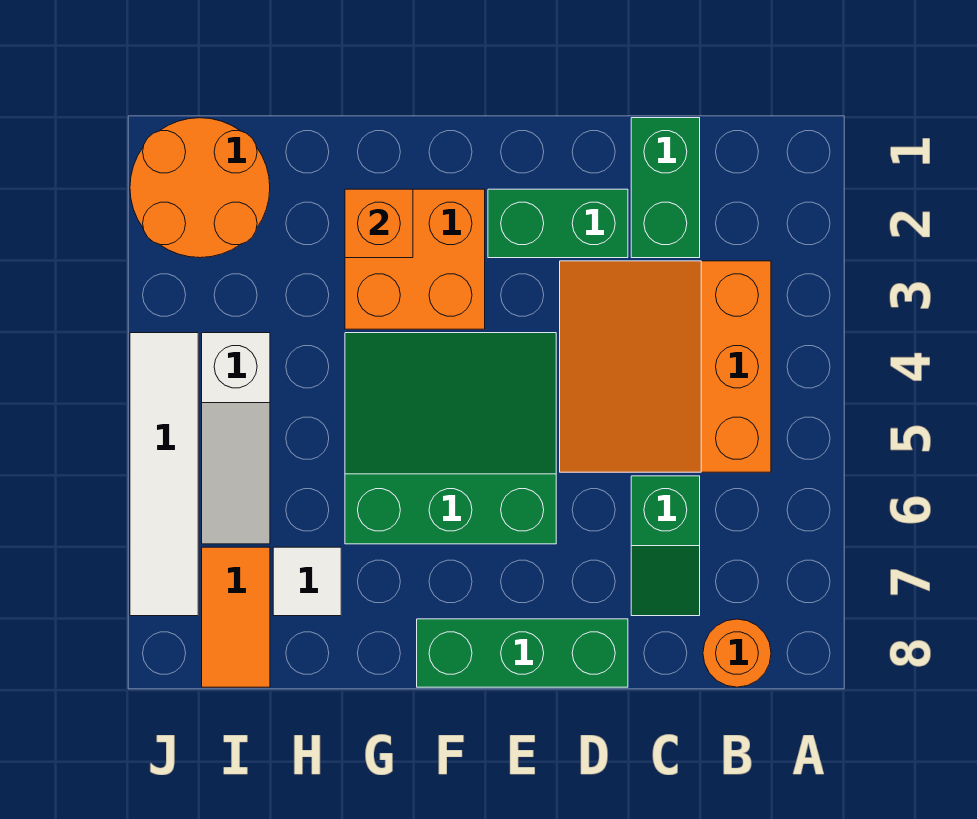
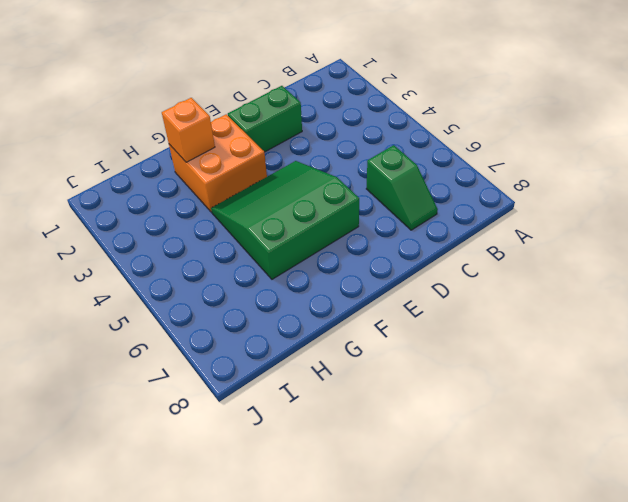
none -> orange slope B3:D5 level 1 top B
none -> orange round brick B8 level 1
none -> green brick C1:C2 level 1

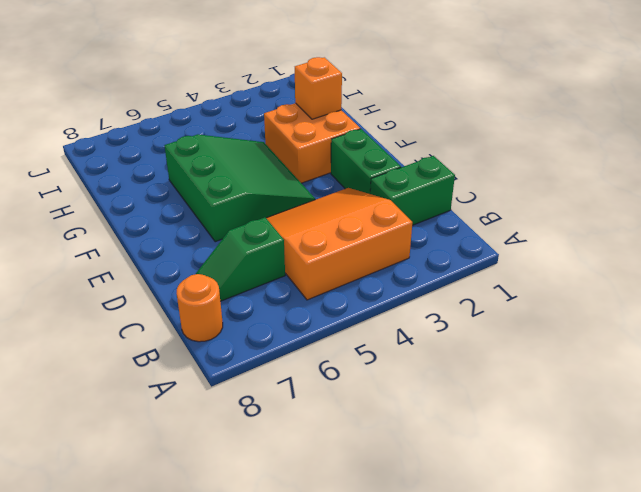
none -> green brick D8:F8 level 1
none -> white tile H7 level 1
none -> orange round brick I1:J2 level 1

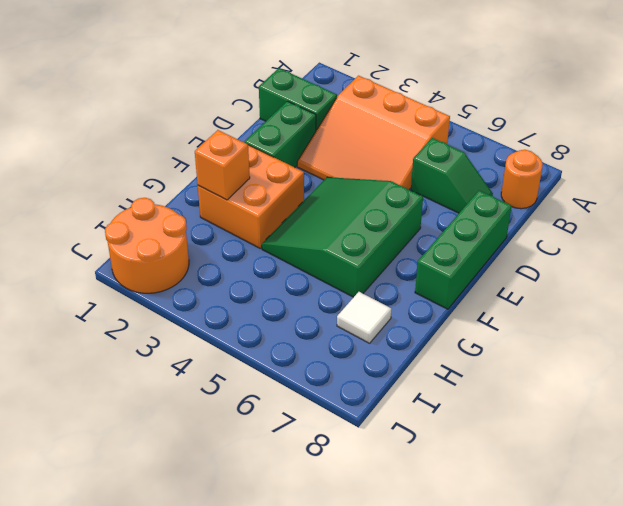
none -> white slope I4:I6 level 1 top 4
none -> orange tile I7:I8 level 1
none -> white tile J4:J7 level 1

